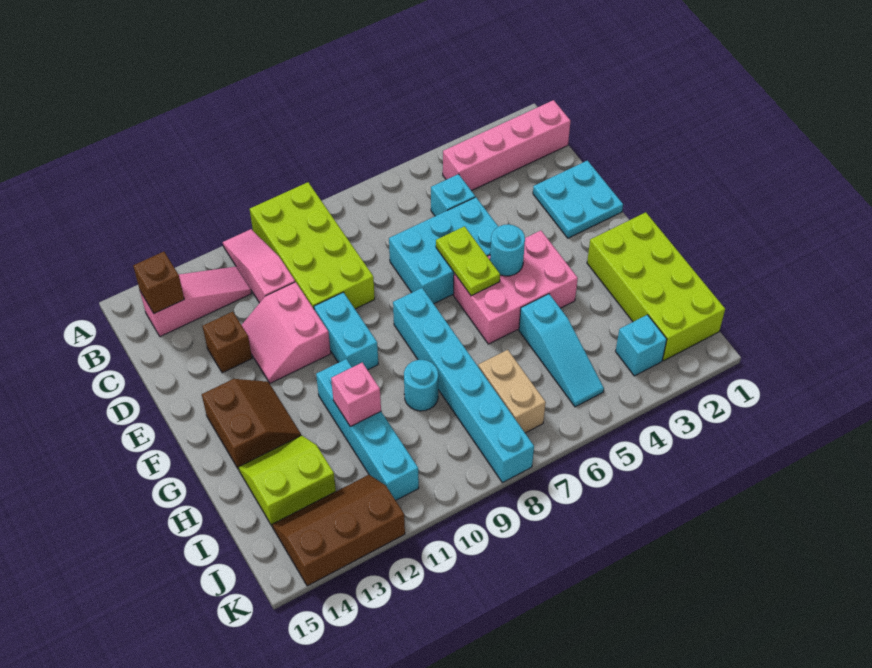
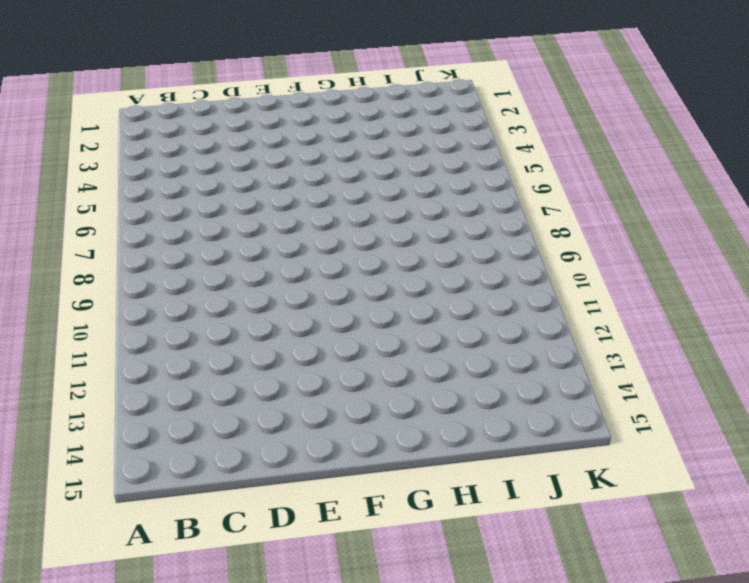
none -> lime brick A9:D10 level 1
none -> pink slope A11:C11 level 1 top C
none -> pink brick B1:B4 level 1

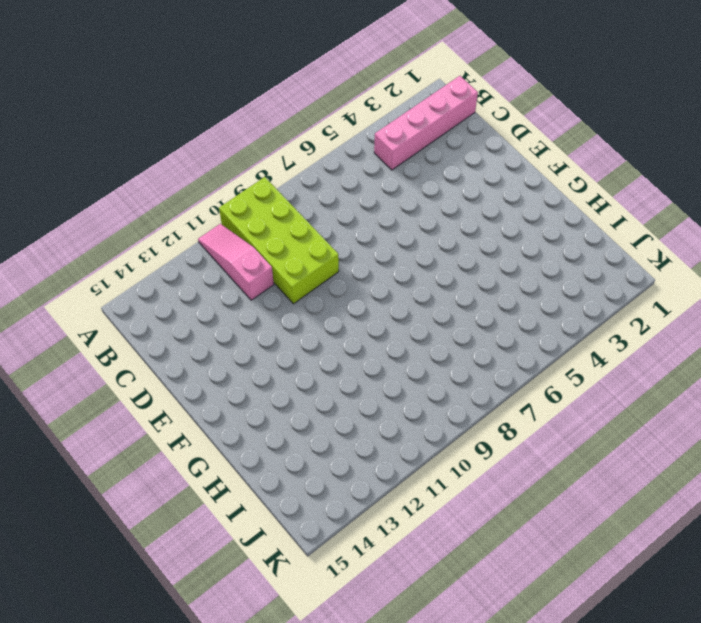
none -> pink slope B12:B14 level 1 top 14
none -> cyan brick C5 level 1
none -> cyan plate D1:E2 level 1

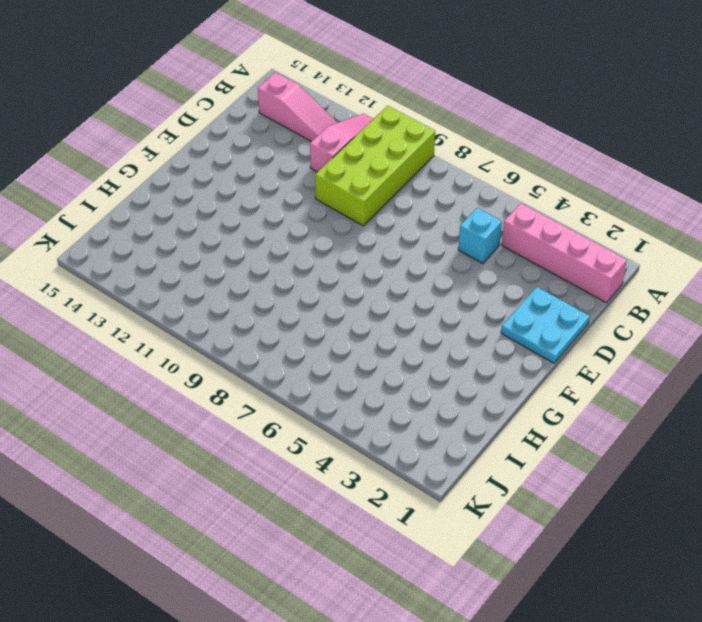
none -> cyan brick D5:E7 level 1
none -> pink slope D11:E12 level 1 top 11
none -> brown brick D13 level 1

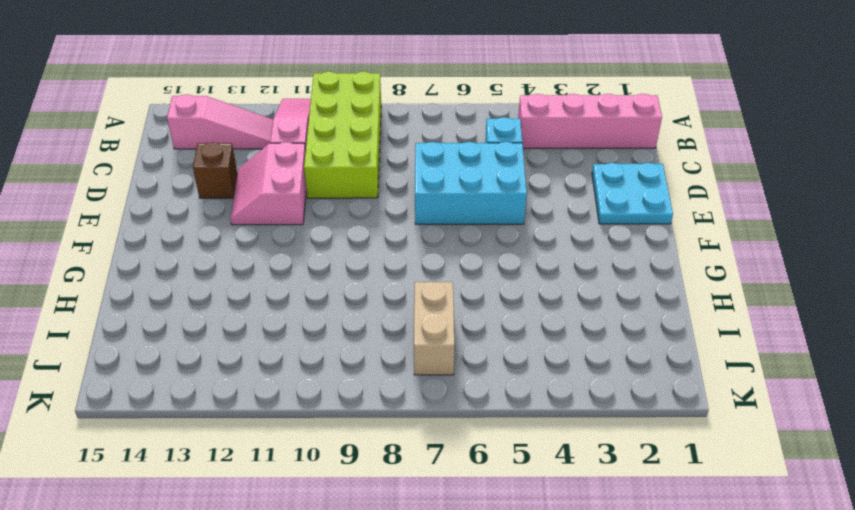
none -> cyan brick E10:F10 level 1
none -> pink brick F4:G6 level 1
none -> cyan brick F8:K8 level 1

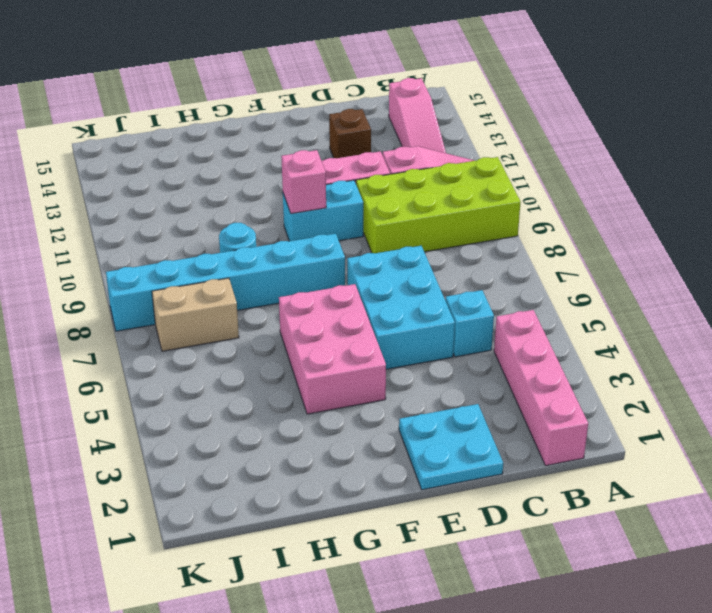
pink brick F10 level 2 -> pink brick H11 level 2
none -> brown slope F13:G14 level 1 top 14
none -> lime brick G1:J2 level 1
none -> cyan brick G11:J11 level 1

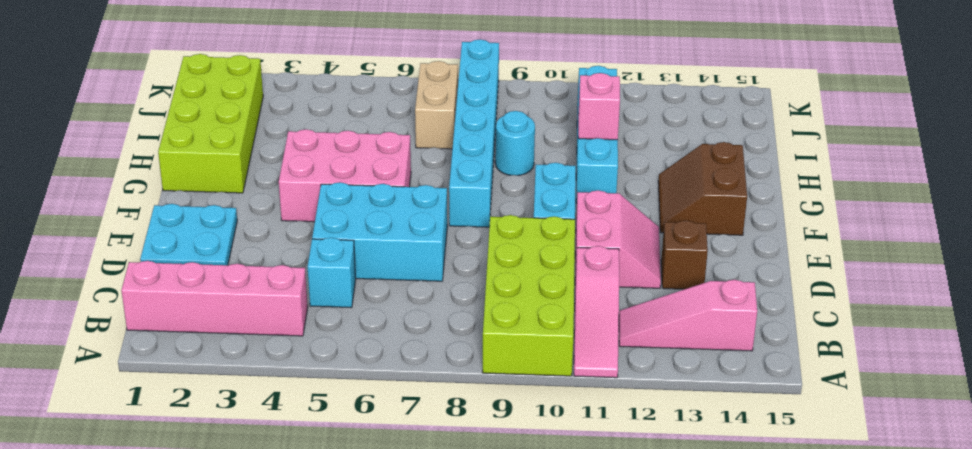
none -> cyan slope H5:J5 level 1 top H
none -> lime slope H13:I14 level 1 top I
none -> cyan brick J3 level 1

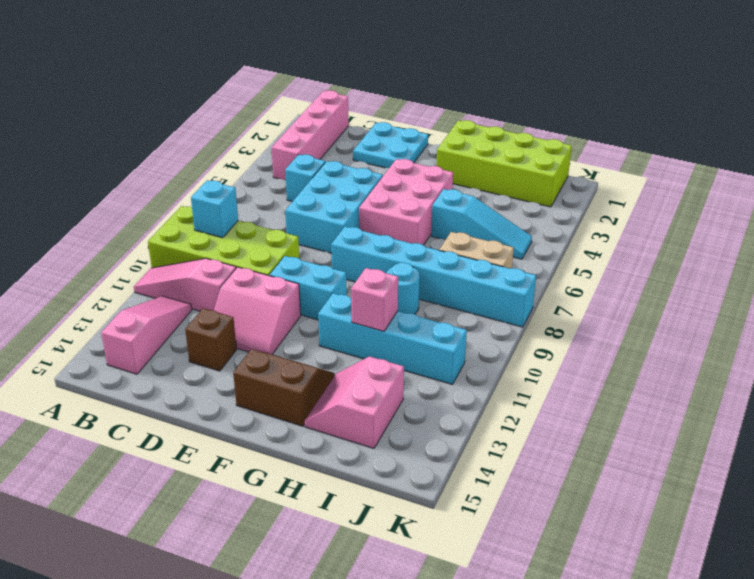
cyan brick B9 level 2 -> cyan brick J3 level 1
pink slope H13:I14 level 1 top I -> lime slope H13:I14 level 1 top I
none -> brown slope J12:K14 level 1 top K
none -> brown brick B14 level 2
none -> lime plate E6:F6 level 2

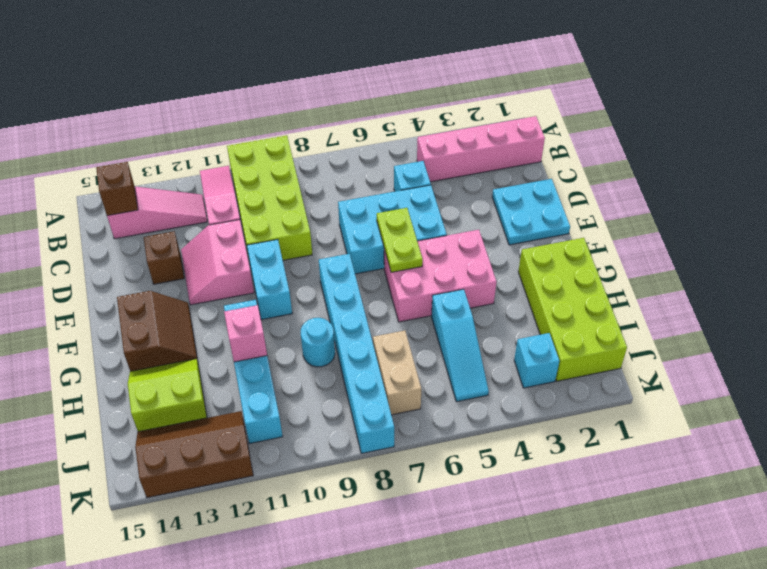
none -> cyan round brick F5 level 2

